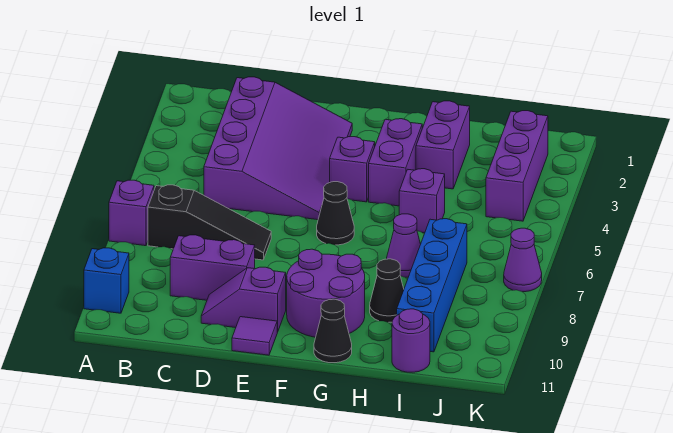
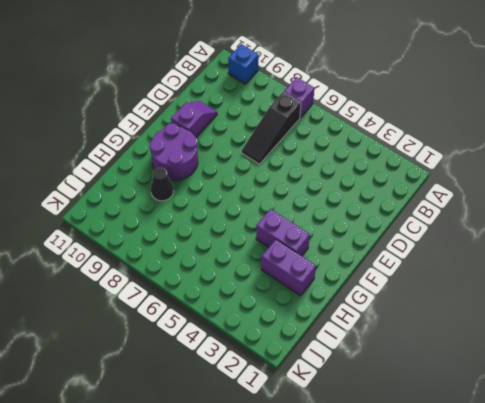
none -> purple slope C2:E5 level 1 top C
none -> purple brick C9:D9 level 1
none -> purple tile E11 level 1

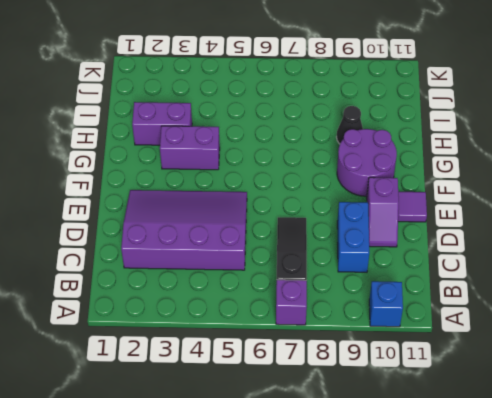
blue brick C9:D9 level 1 -> purple brick C9:D9 level 1
none -> purple brick F4 level 1
none -> black cone F6 level 1
none -> black cone G11 level 1

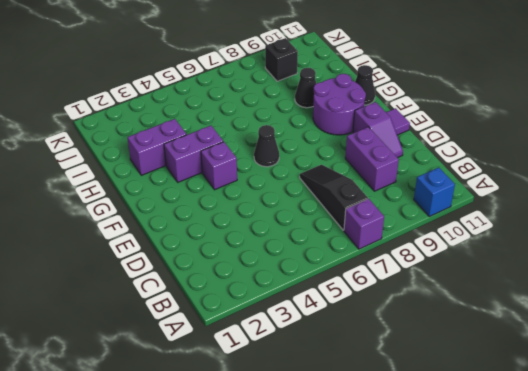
black brick J9 level 1 -> none
none -> purple slope C2:E5 level 1 top C
none -> purple brick H5 level 1
none -> purple cone H7 level 1

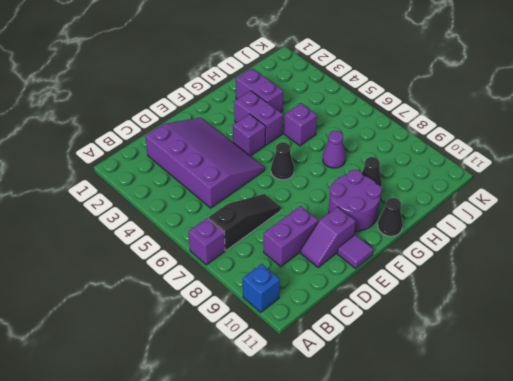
none -> blue brick I7:I10 level 1
none -> purple round brick I11 level 1
none -> purple brick J2:J4 level 1

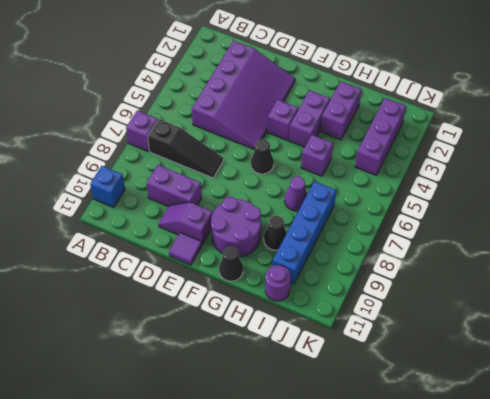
none -> purple cone K7 level 1

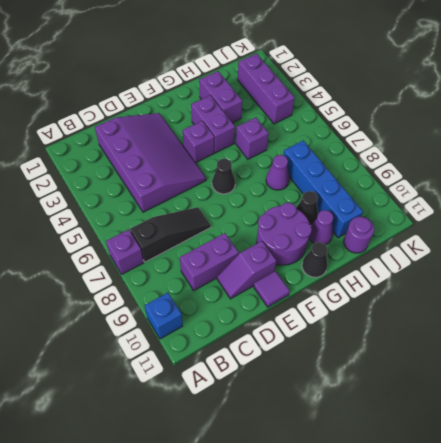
purple cone H10 level 1 -> purple cone K7 level 1

